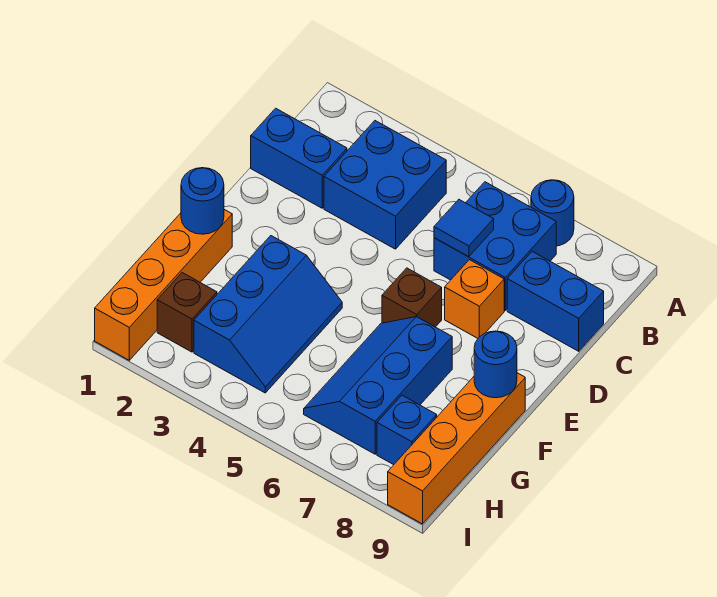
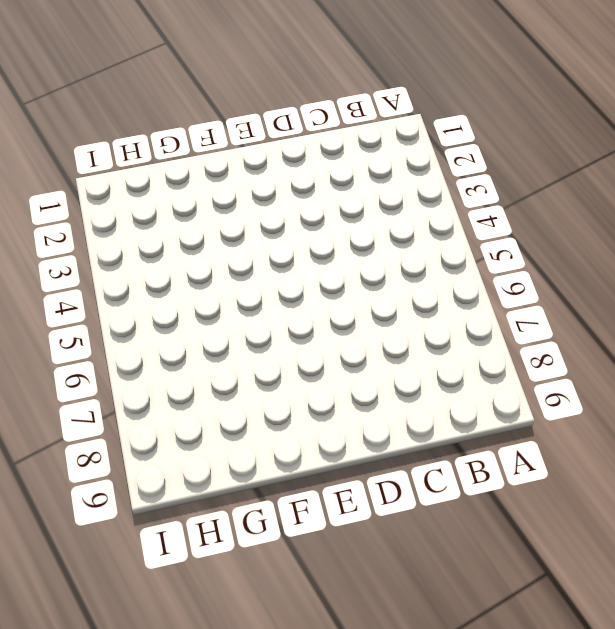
none -> blue round brick A7 level 1
none -> blue brick B3:C4 level 1
none -> blue brick B6:C7 level 1

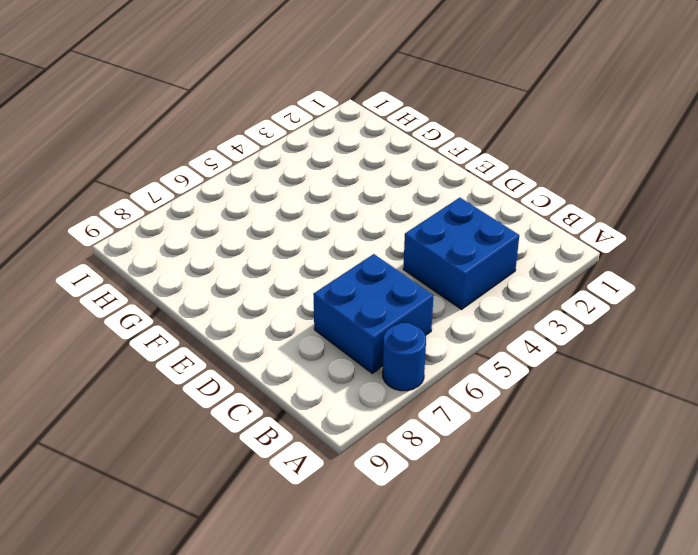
none -> blue brick C1:C2 level 1
none -> blue brick C8:C9 level 1
none -> orange brick D7 level 1

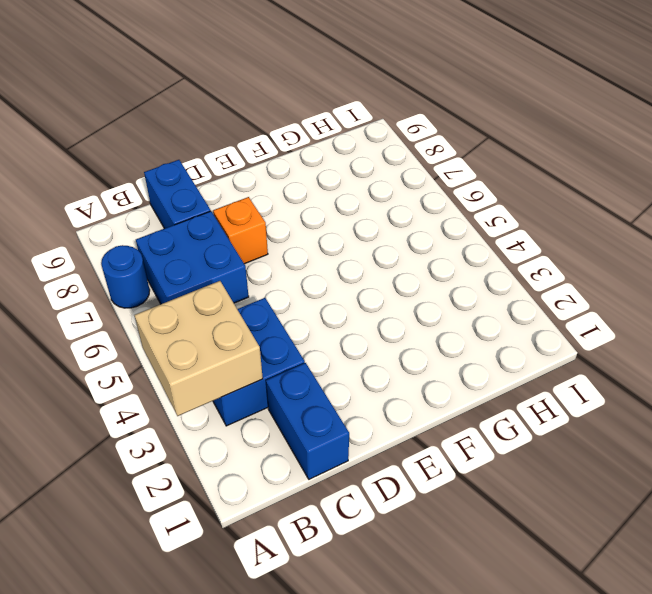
tan brick A3:B4 level 2 -> none
none -> brown brick E6 level 1
none -> orange brick F1:I1 level 1
none -> blue slope F3:H4 level 1 top 3

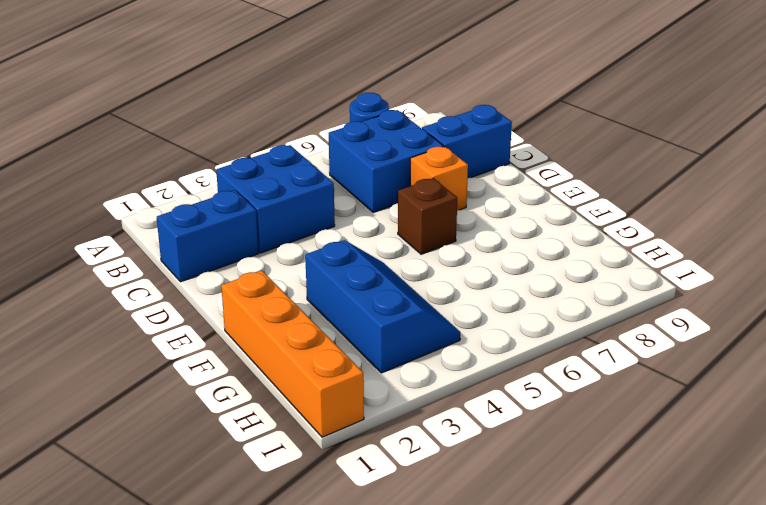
none -> blue slope F6:H7 level 1 top 7
none -> orange brick F9:I9 level 1
none -> brown brick H2 level 1

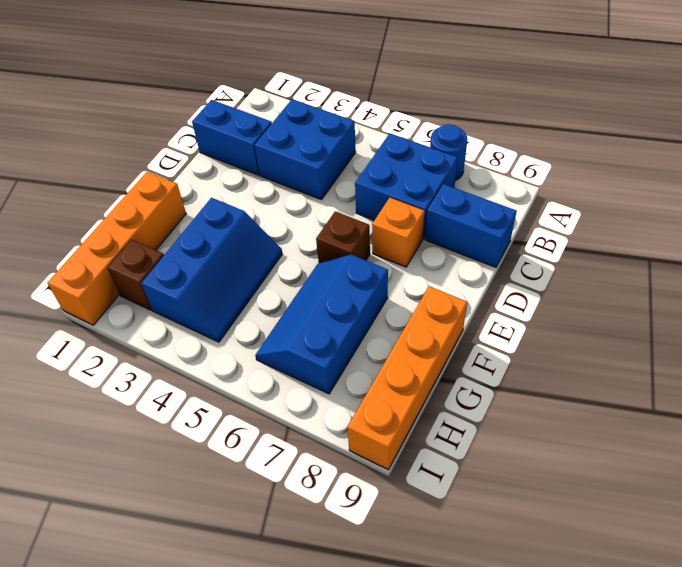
none -> blue brick H8 level 1
none -> blue tile C6 level 2
none -> blue round brick F1 level 2

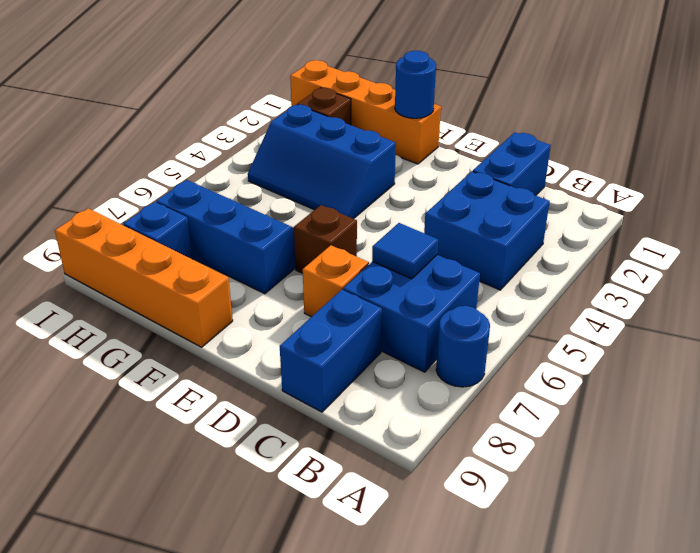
none -> blue round brick F9 level 2

